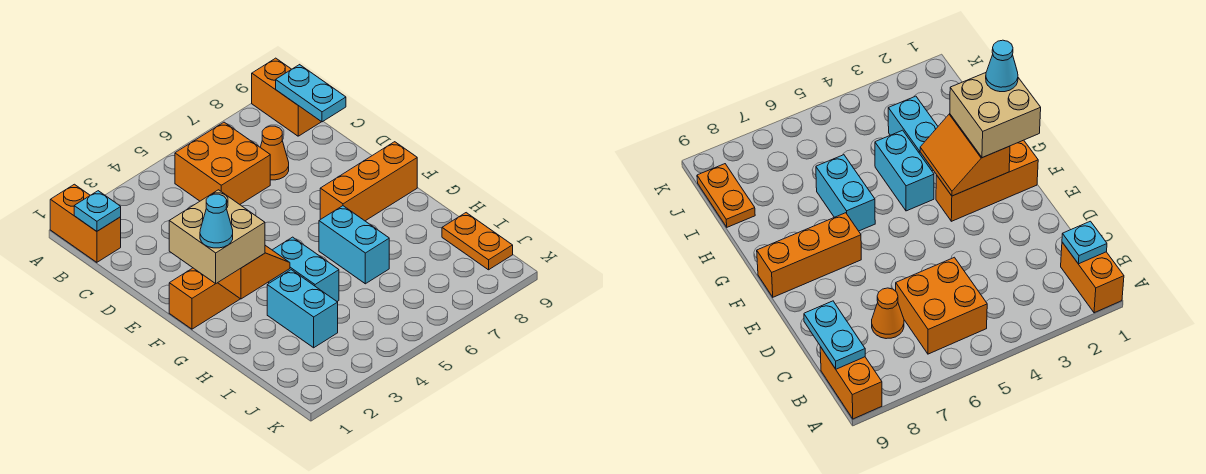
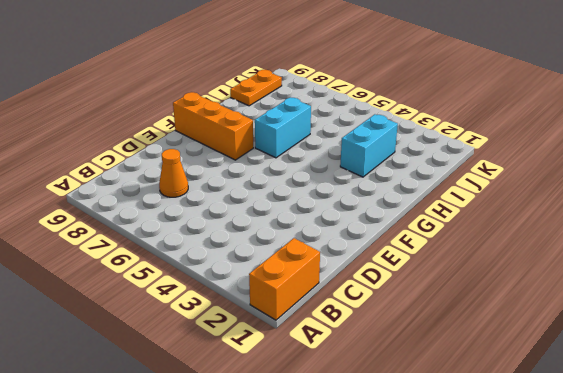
none -> orange brick A9:B9 level 1
none -> orange brick B5:C6 level 1
none -> orange brick F1:F3 level 1

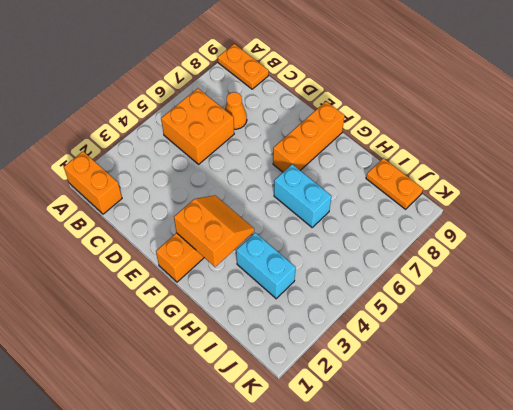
orange plate A9:B9 level 1 -> orange brick A9:B9 level 1
none -> cyan brick G4:H4 level 1
none -> cyan plate B1 level 2
none -> cyan plate B9:C9 level 2

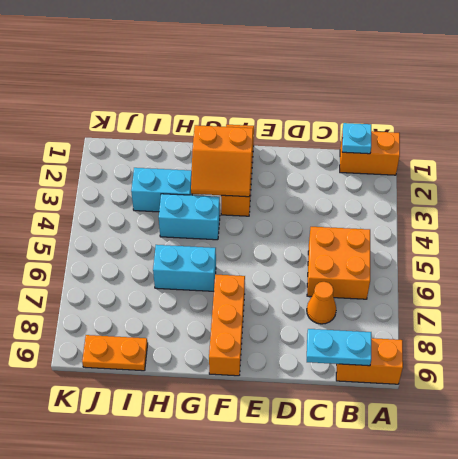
none -> tan brick F1:G2 level 3
none -> cyan cone G1 level 4

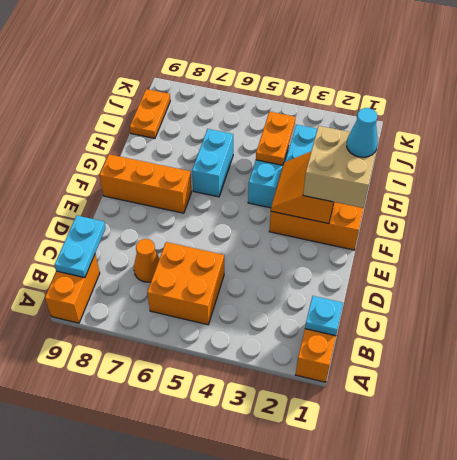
orange plate H4:I4 level 2 -> none

